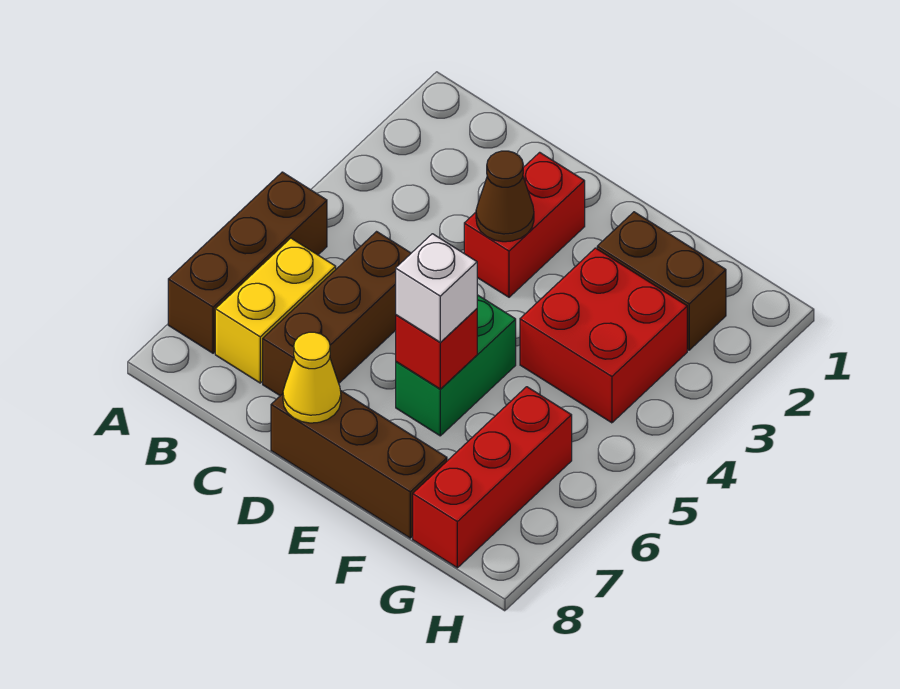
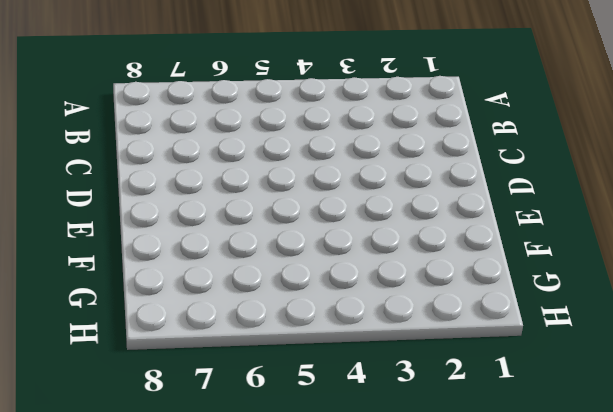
none -> brown brick A5:A7 level 1
none -> yellow brick B6:B7 level 1
none -> brown brick C5:C7 level 1

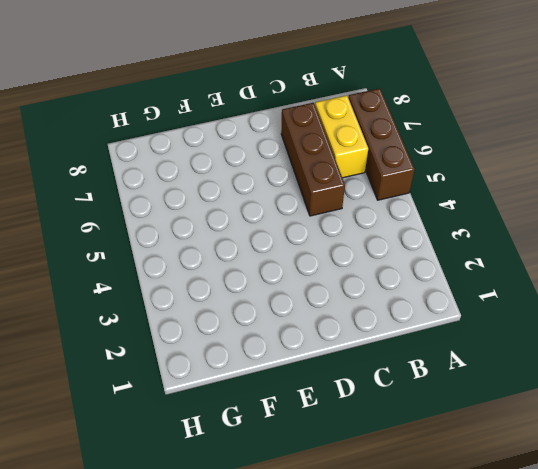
none -> red brick D2:D3 level 1
none -> brown brick D8:F8 level 1
none -> green brick E5:E6 level 1

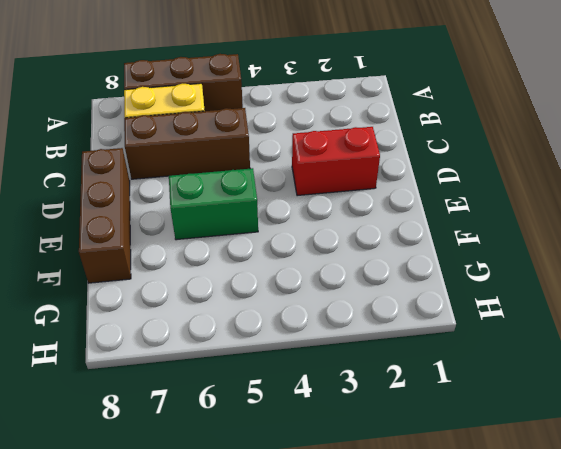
none -> brown brick F2:G2 level 1
none -> red brick F3:G4 level 1
none -> red brick G6:G8 level 1

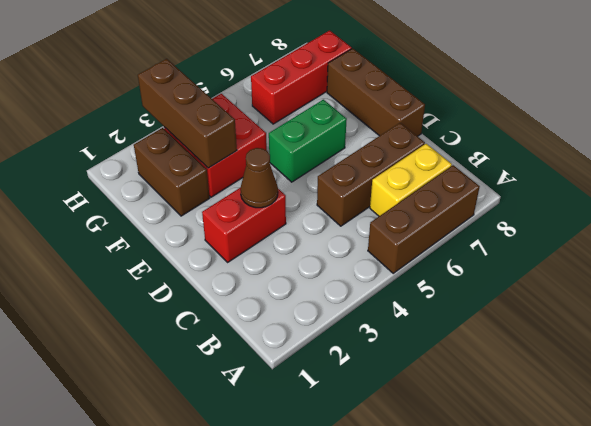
brown brick F3:H3 level 2 -> none
none -> yellow cone D8 level 2
none -> red brick E6 level 2
none -> white brick E6 level 3

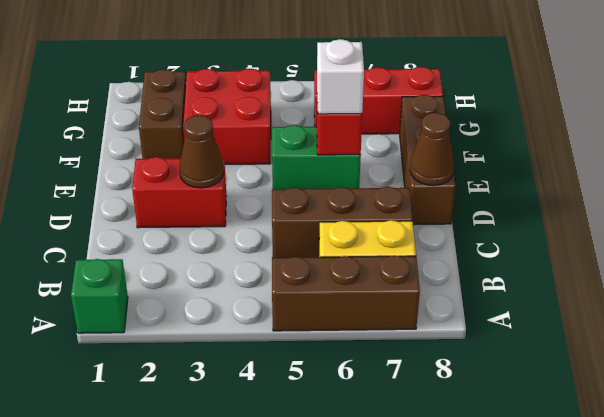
green brick A1 level 1 -> none
brown cone D8 level 2 -> yellow cone D8 level 2

